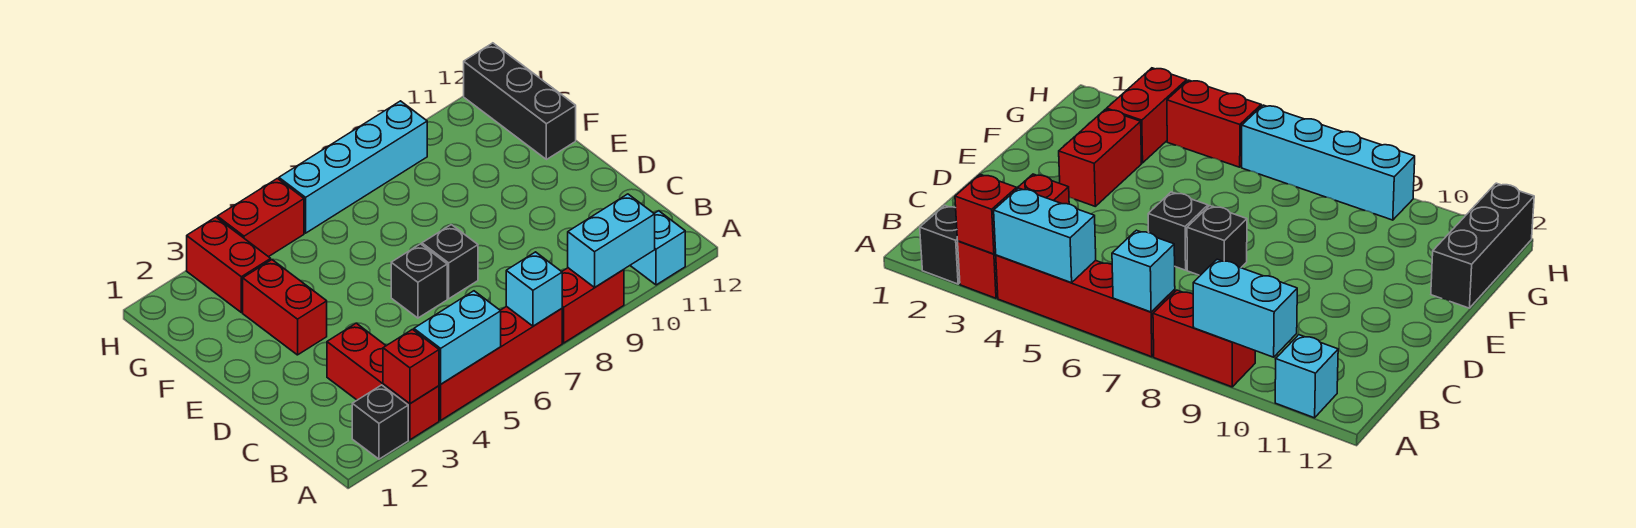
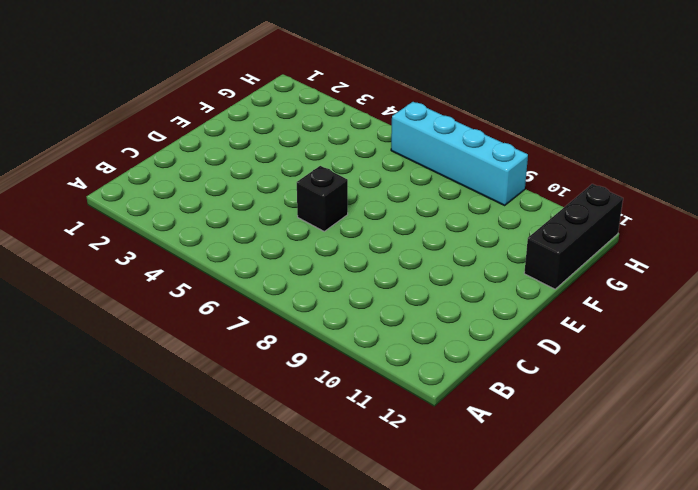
none -> black brick A2 level 1
none -> red brick A3:C3 level 1
none -> red brick A4:A7 level 1

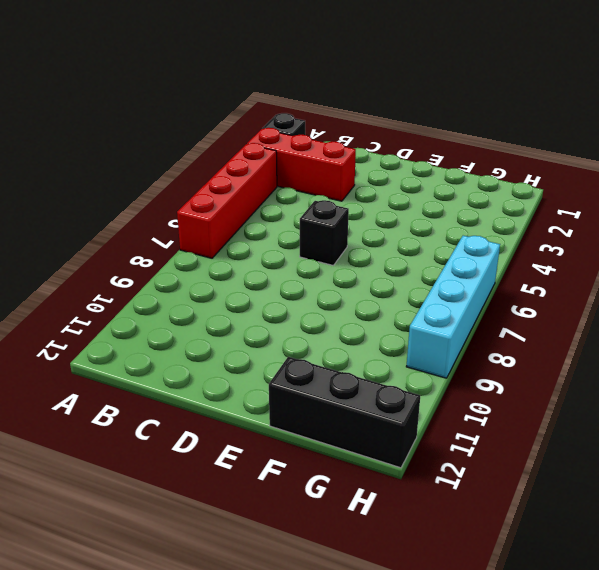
none -> red brick A8:A9 level 1
none -> cyan brick A11 level 1
none -> black brick D7 level 1

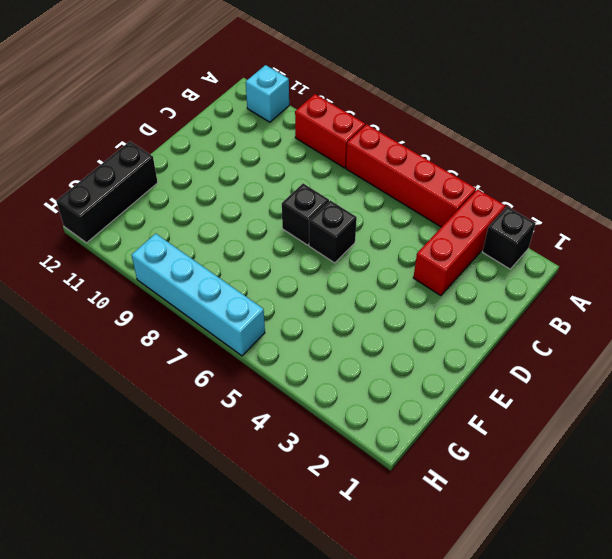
none -> red brick E3:F3 level 1
none -> red brick G3:H3 level 1
none -> red brick H4:H5 level 1

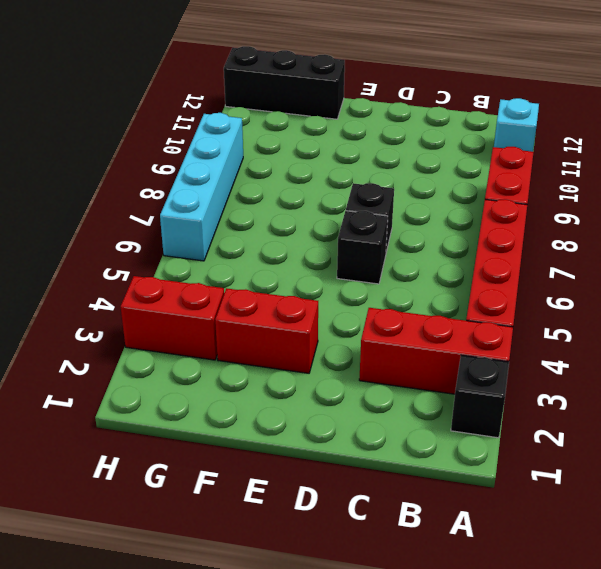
none -> red brick H4:H5 level 1
none -> red brick A3 level 2
none -> cyan brick A4:A5 level 2

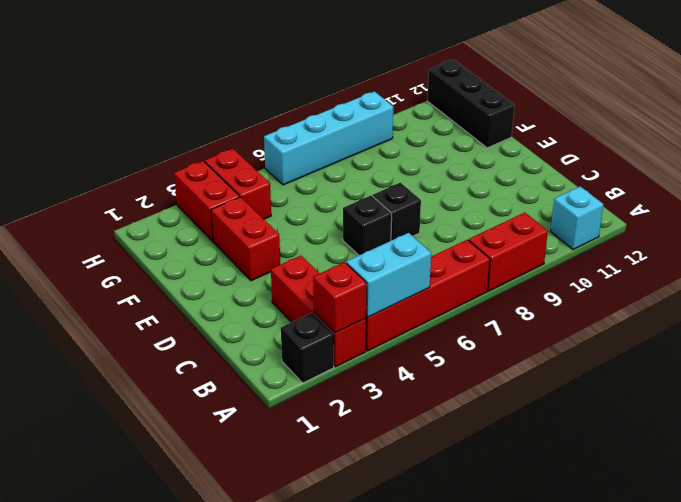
red brick G4:H4 level 1 -> red brick H4:H5 level 1
none -> cyan brick A7 level 2
none -> cyan brick A9:A10 level 2

